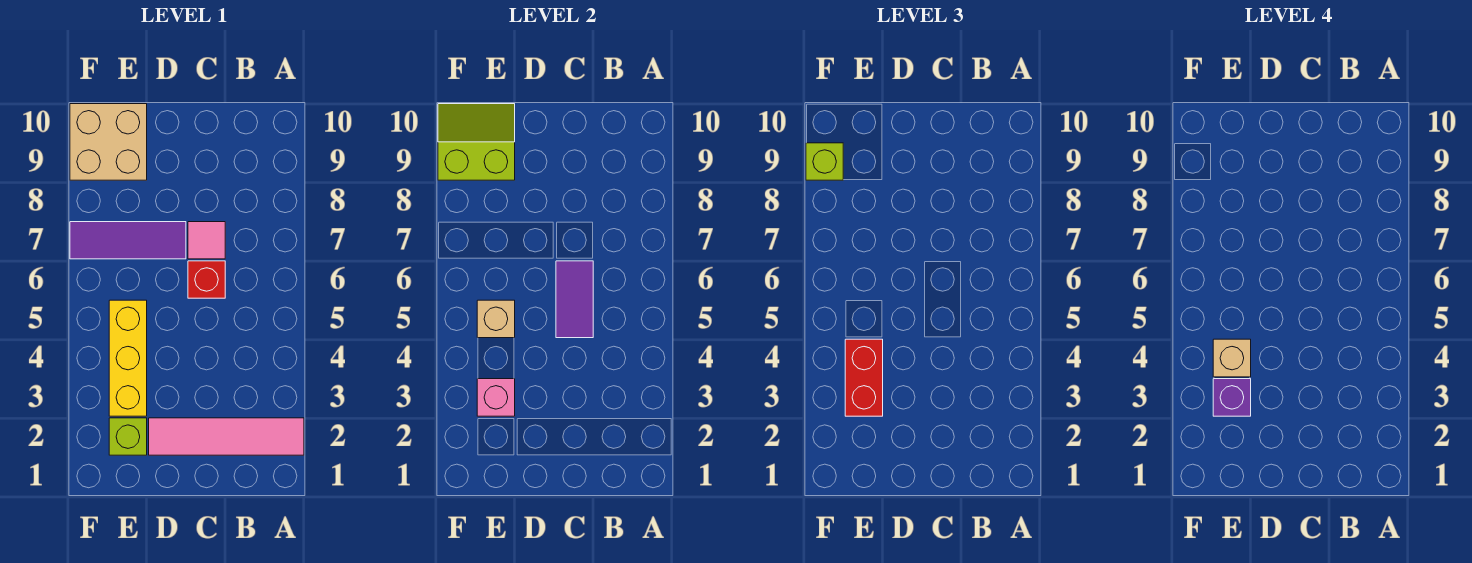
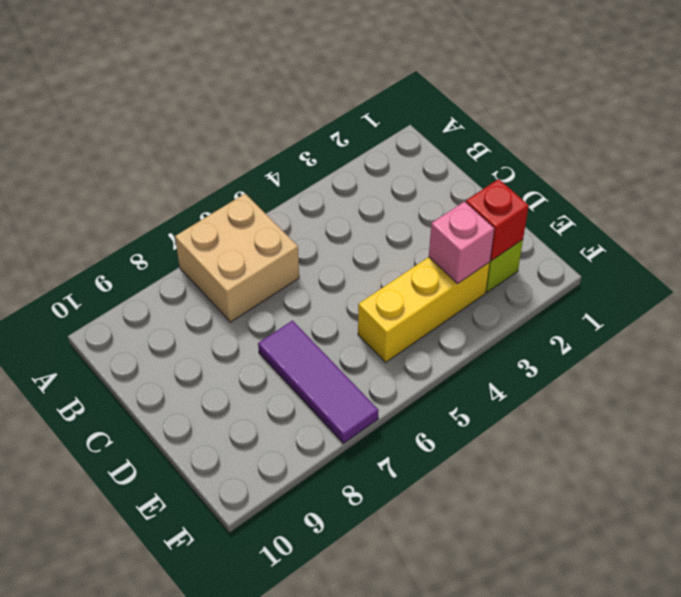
tan brick A6:B7 level 1 -> tan brick E9:F10 level 1
red brick E2 level 2 -> red brick C6 level 1
none -> pink tile A2:D2 level 1
none -> pink tile C7 level 1
none -> purple tile C5:C6 level 2

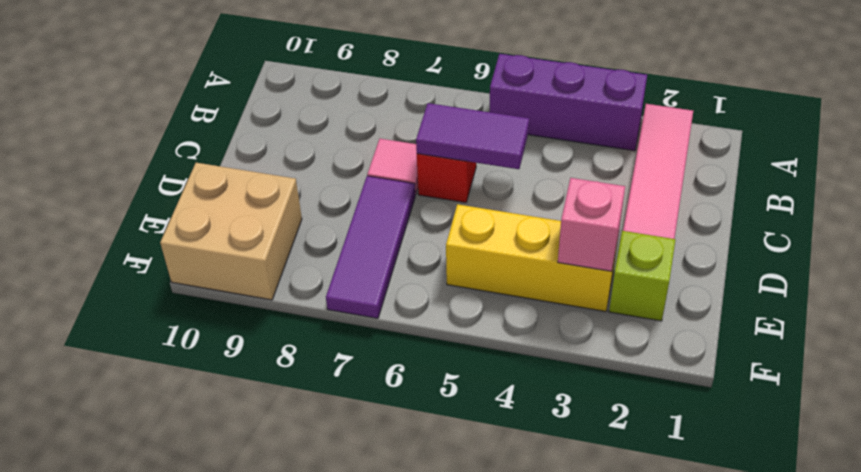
purple brick A3:A5 level 1 -> none
none -> tan brick E5 level 2
none -> lime slope E9:F10 level 2 top 9
none -> red brick E3:E4 level 3

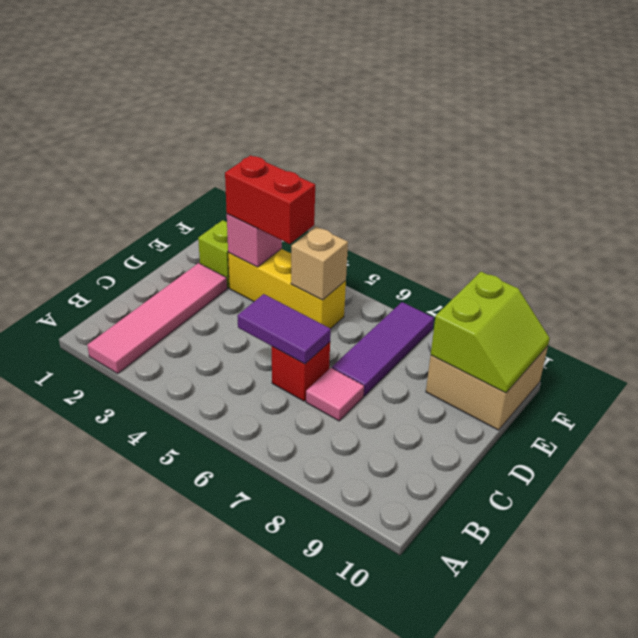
none -> lime brick F9 level 3
none -> purple brick E3 level 4
none -> tan brick E4 level 4

